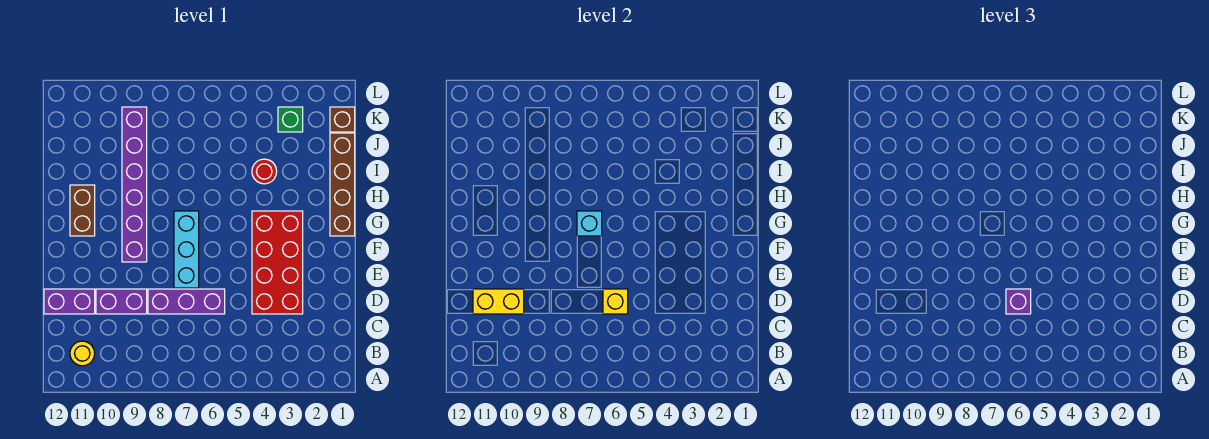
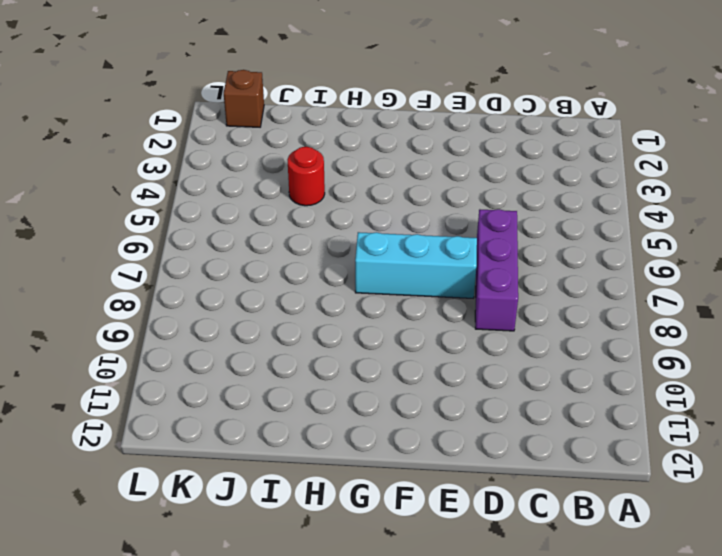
none -> yellow round brick B11 level 1
none -> red brick D3:G4 level 1
none -> purple brick D9:D10 level 1

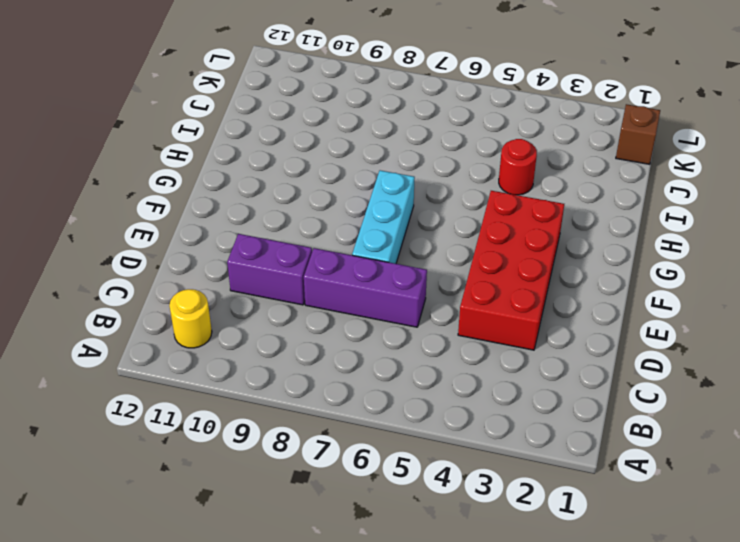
none -> purple brick D11:D12 level 1
none -> purple brick F9:K9 level 1
none -> brown brick G1:J1 level 1

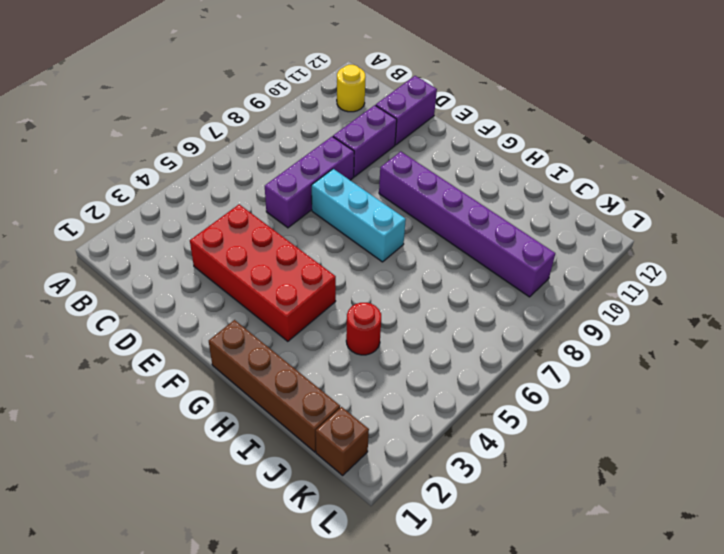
none -> brown brick G11:H11 level 1
none -> green brick K3 level 1
none -> yellow brick D6 level 2

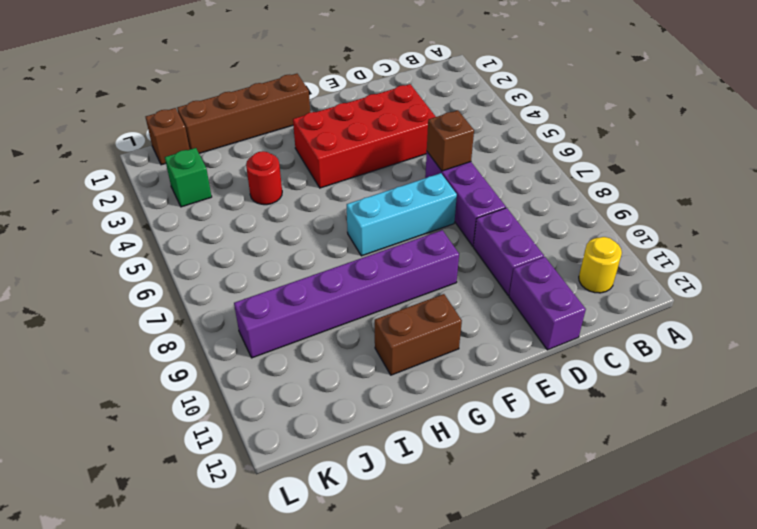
brown brick D6 level 2 -> yellow brick D6 level 2
none -> yellow brick D10:D11 level 2
none -> cyan brick G7 level 2
none -> purple brick D6 level 3

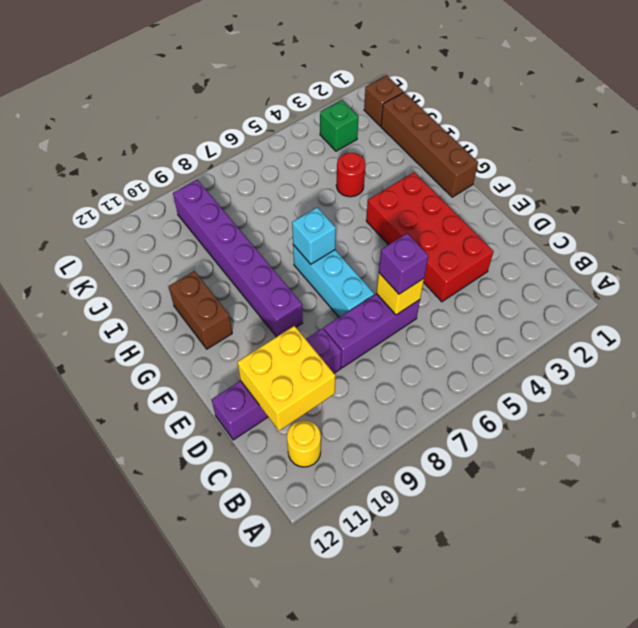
yellow brick C10:D11 level 2 -> yellow brick D10:D11 level 2

